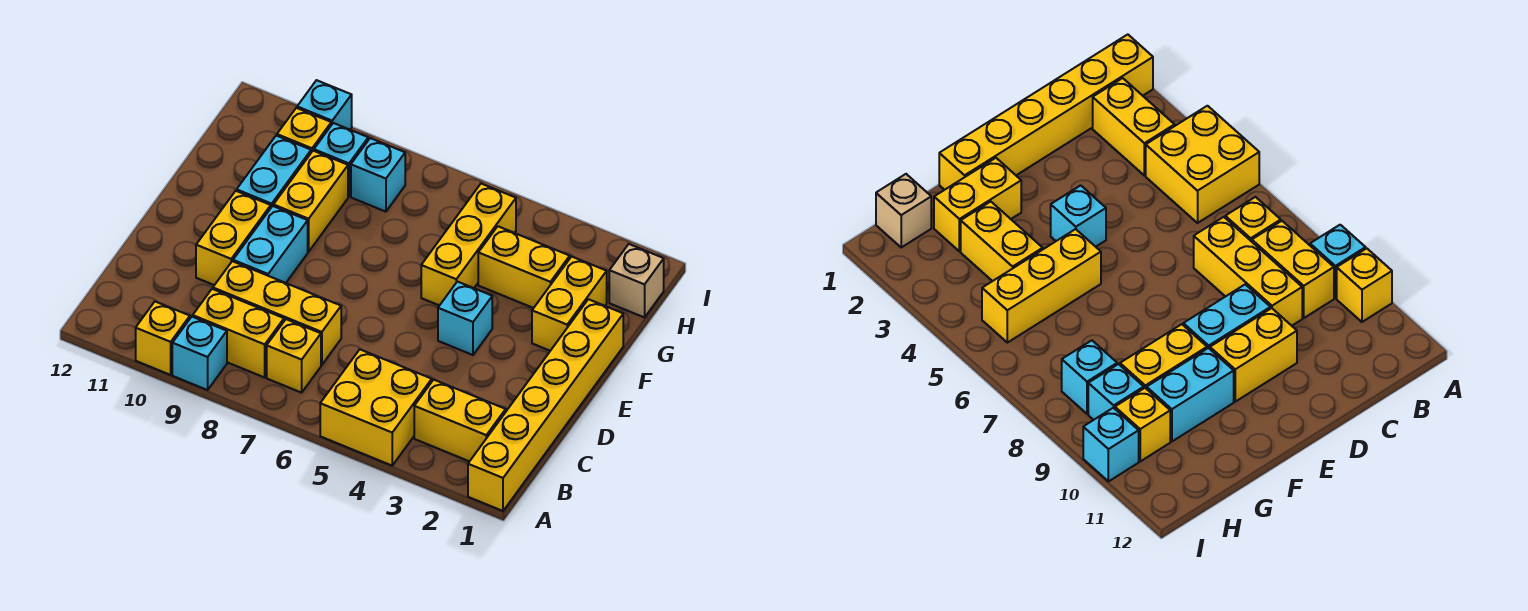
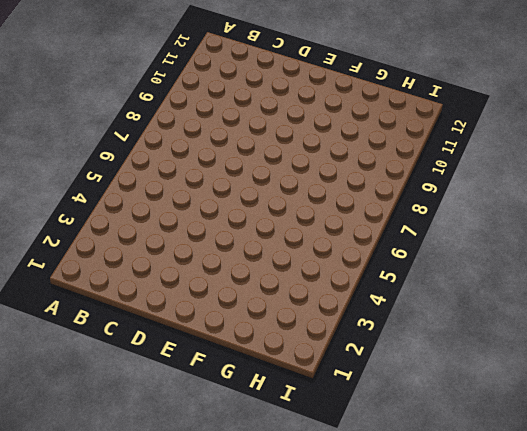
none -> yellow brick A1:F1 level 1
none -> yellow brick A4:B5 level 1
none -> cyan brick A9 level 1

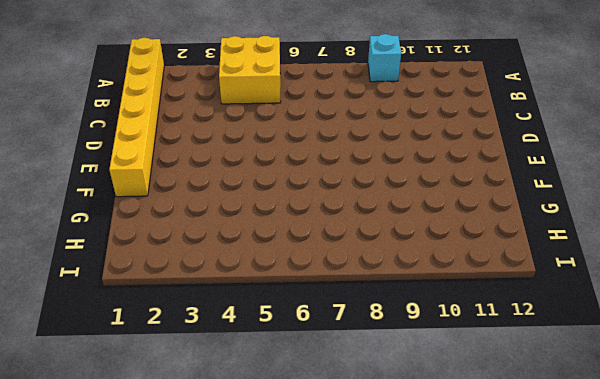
none -> yellow brick A10 level 1
none -> yellow brick B2:B3 level 1
none -> yellow brick B7 level 1

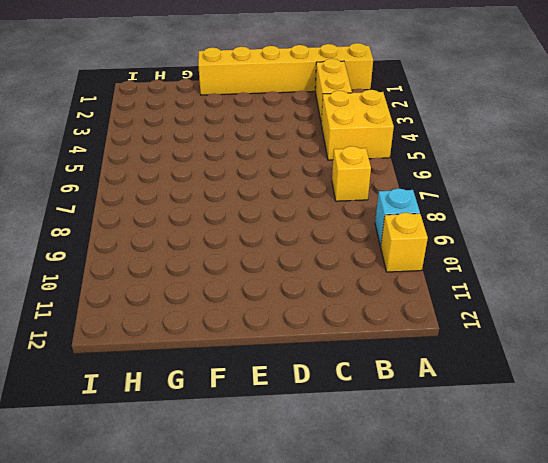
none -> yellow brick B8:B9 level 1
none -> yellow brick C7:C9 level 1
none -> cyan brick D9:E9 level 1

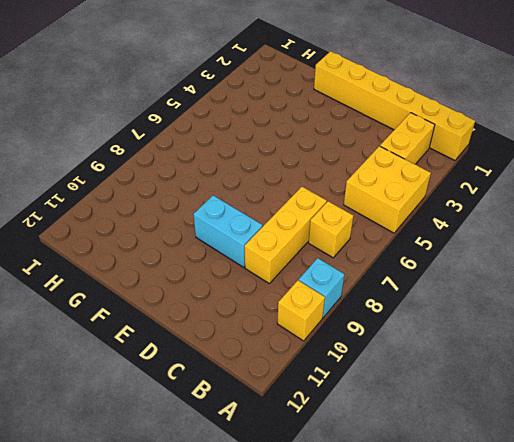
none -> yellow brick B8:B9 level 1
none -> yellow brick D10:E10 level 1
none -> cyan brick E4 level 1

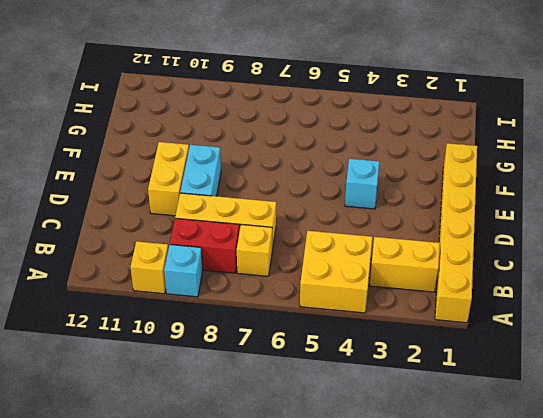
red brick B8:B9 level 1 -> yellow brick B8:B9 level 1
none -> yellow brick F2:G2 level 1
none -> yellow brick F5:H5 level 1
none -> yellow brick F9:G9 level 1

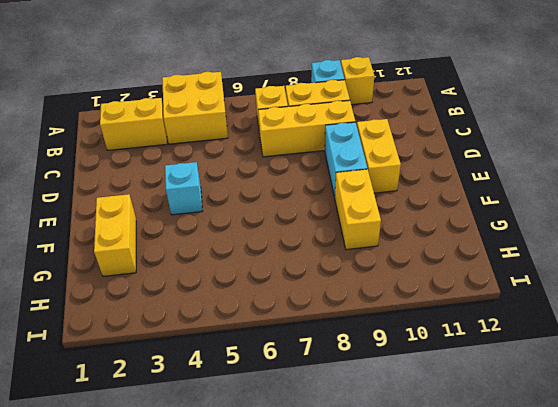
none -> yellow brick A1:F1 level 1
none -> yellow brick F5:H5 level 1
none -> cyan brick F10:G10 level 1

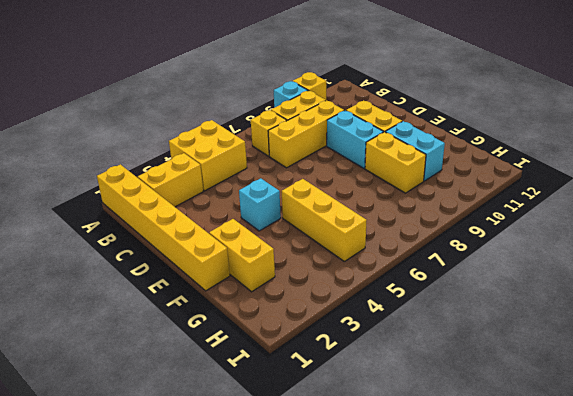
none -> yellow brick G3:G4 level 1
none -> tan brick H1 level 1
none -> cyan brick H8 level 1

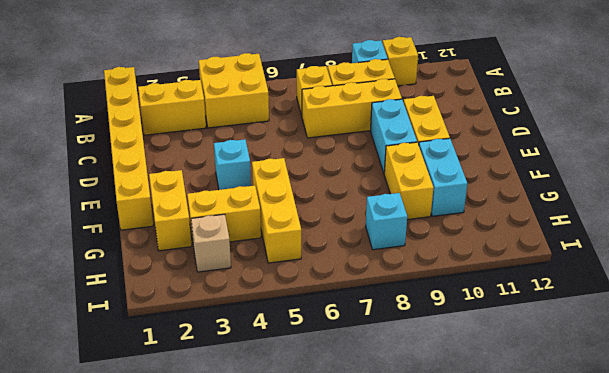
tan brick H3 level 1 -> tan brick H1 level 1
none -> cyan brick H9 level 1
none -> yellow brick H10 level 1
none -> cyan brick I10 level 1

